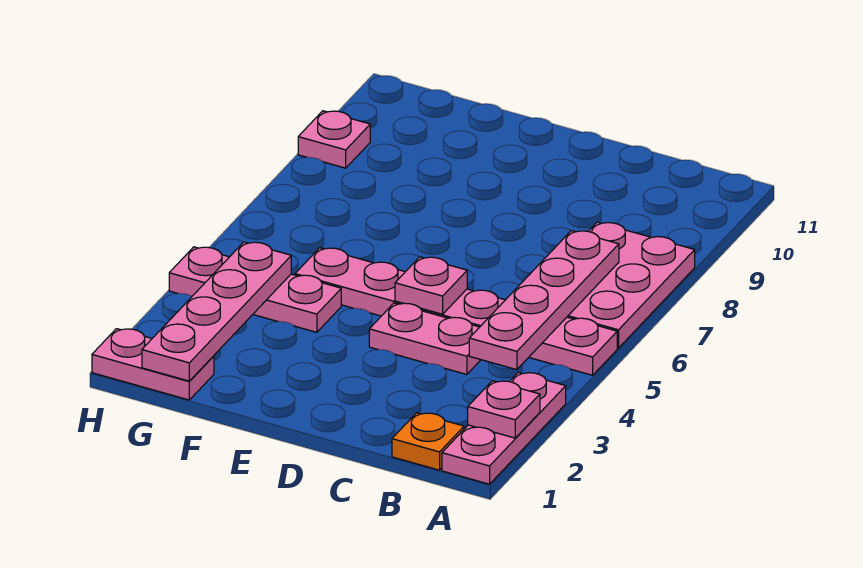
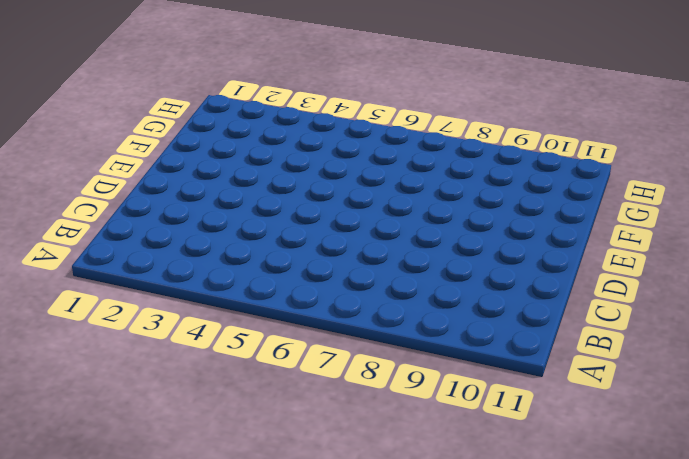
none -> pink plate A1:A3 level 1
none -> pink plate A5:F5 level 1
none -> pink plate A6:B8 level 1

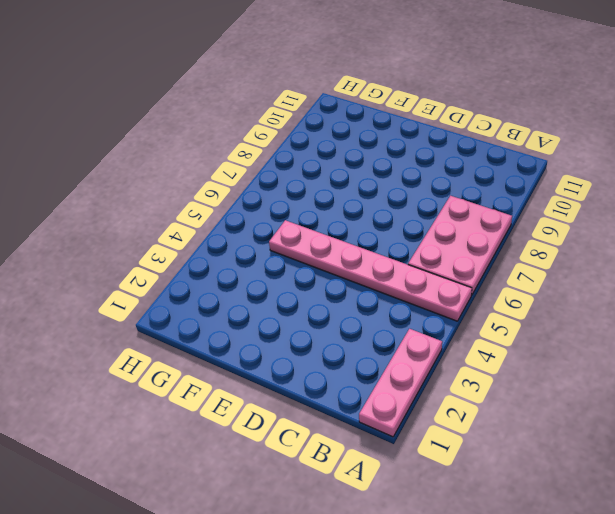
none -> orange plate B1 level 1
none -> pink plate C4:D4 level 1
none -> pink plate F4:H4 level 1

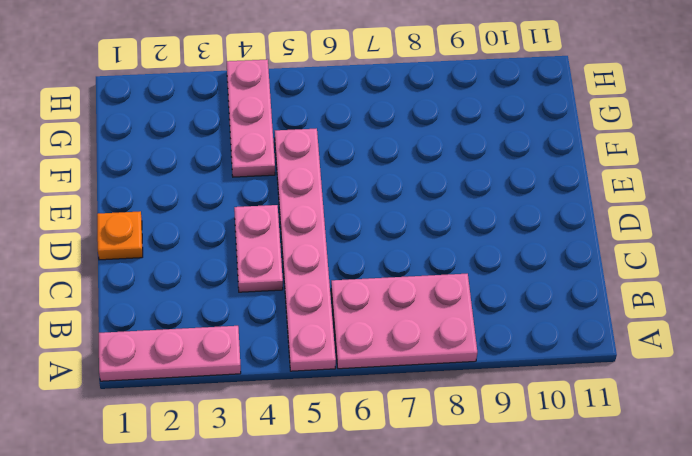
orange plate D1 level 1 -> orange plate B1 level 1
none -> pink plate G1:H1 level 1
none -> pink plate H9 level 1
none -> pink plate A2 level 2

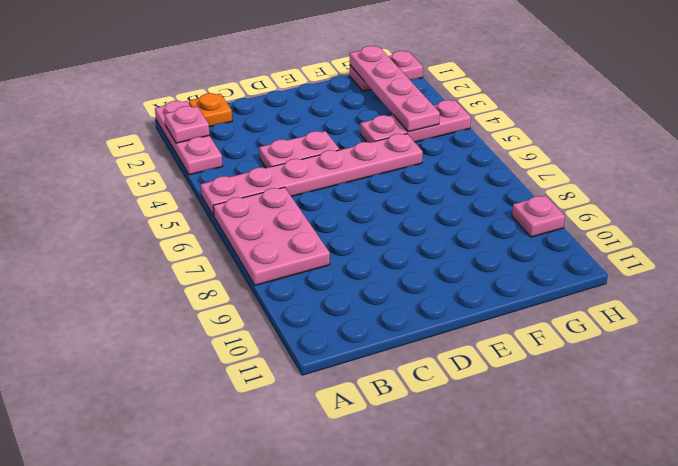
none -> pink plate B4:B7 level 2
none -> pink plate D5 level 2

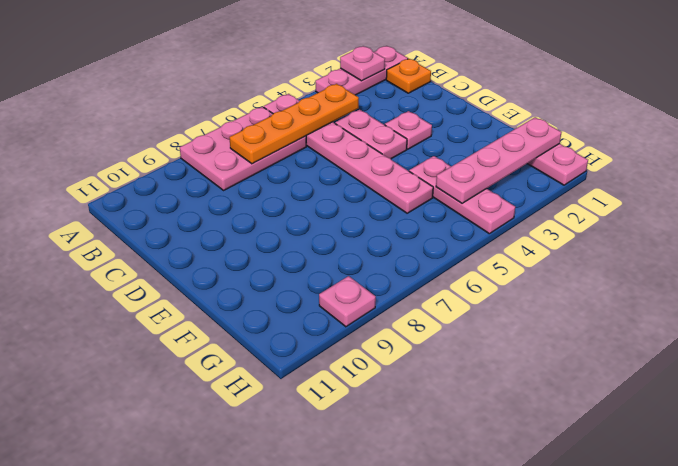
orange plate B4:B7 level 2 -> pink plate B4:B7 level 2
pink plate D3 level 1 -> pink plate D5 level 2

